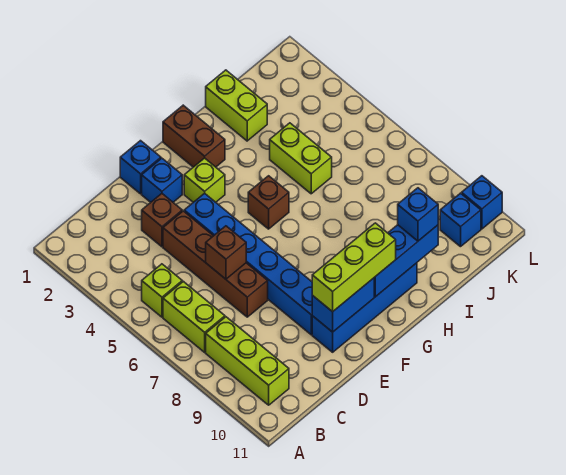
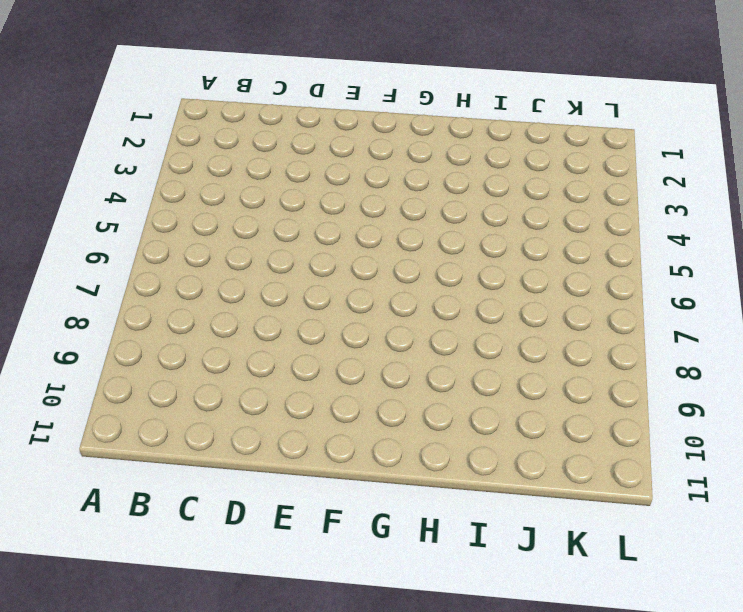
none -> lime brick B5 level 1
none -> lime brick B6:B7 level 1
none -> lime brick B8:B10 level 1

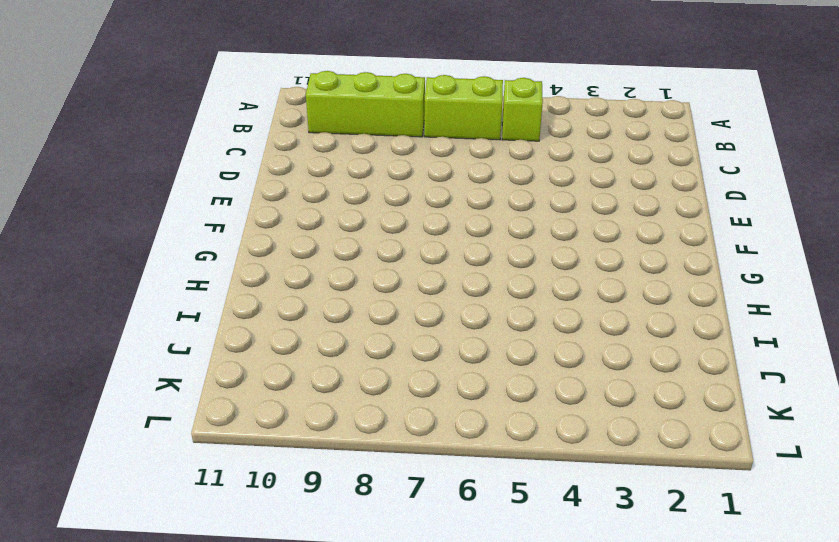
none -> brown brick D3 level 1
none -> brown brick D4:D7 level 1
none -> blue brick E1 level 1

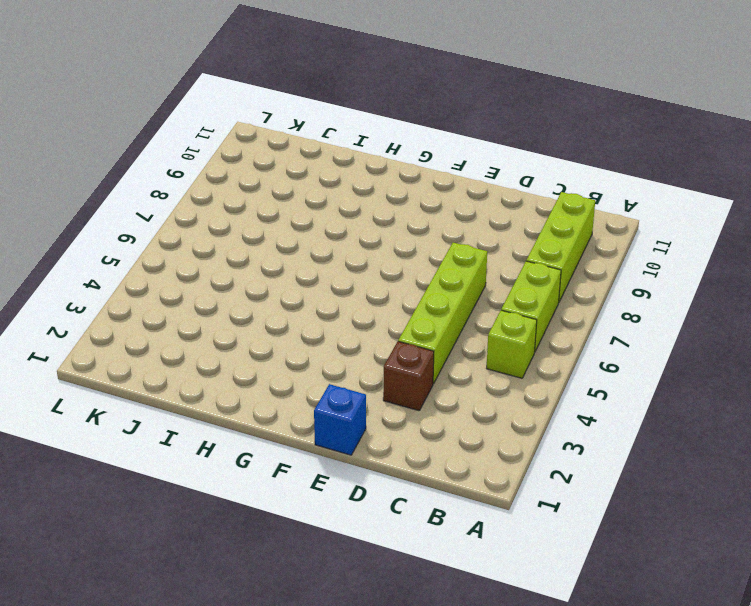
lime brick D4:D7 level 1 -> brown brick D4:D7 level 1
none -> blue brick E2 level 1
none -> blue brick E4:E9 level 1
none -> blue brick E10:H10 level 1

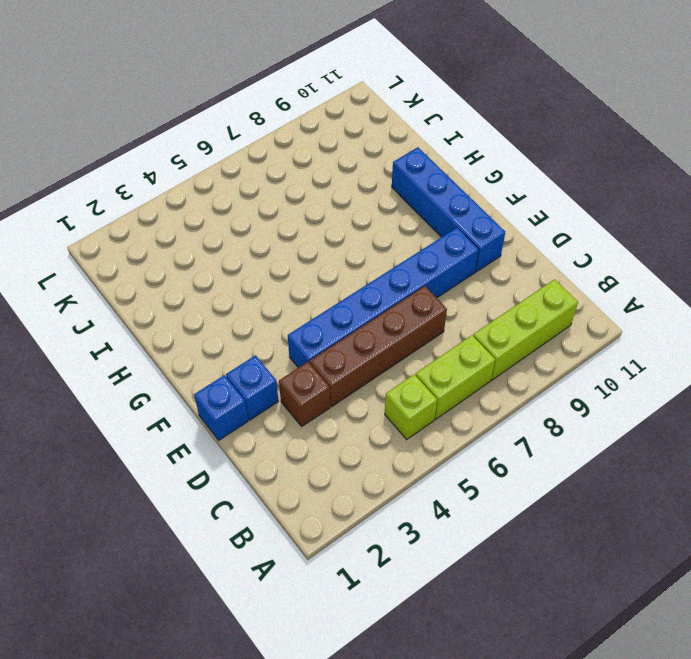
none -> lime brick F3 level 1
none -> brown brick G1:G2 level 1
none -> brown brick G5 level 1

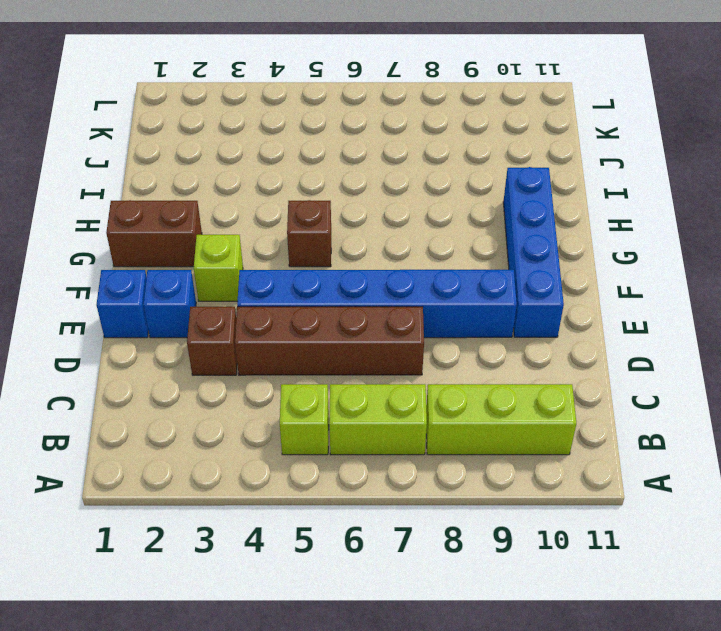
none -> lime brick I1:I2 level 1
none -> lime brick I4:I5 level 1
none -> blue brick K10 level 1

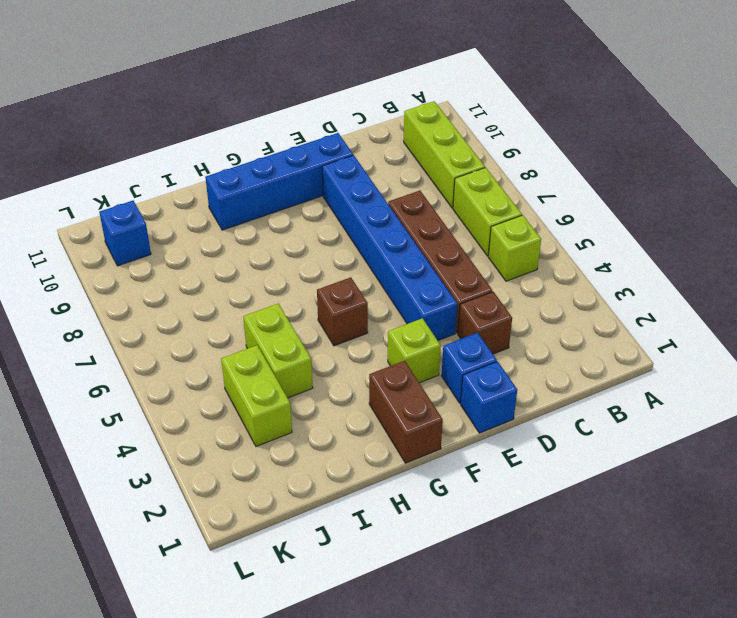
lime brick J3:J4 level 1 -> lime brick I1:I2 level 1
none -> blue brick L10 level 1
none -> brown brick D6 level 2
none -> blue brick E10:F10 level 2

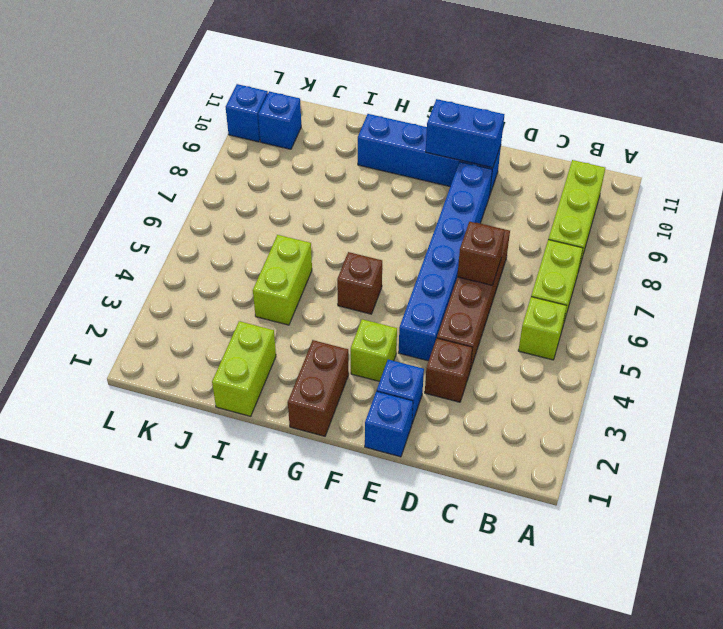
none -> blue brick G10:I10 level 2
none -> lime brick E10:G10 level 3
none -> blue brick I10 level 3

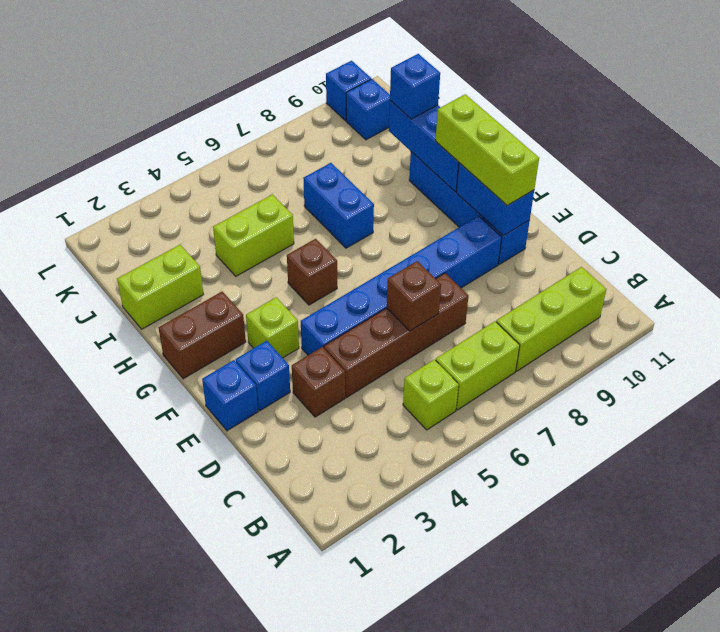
blue brick H7:I7 level 1 -> none

